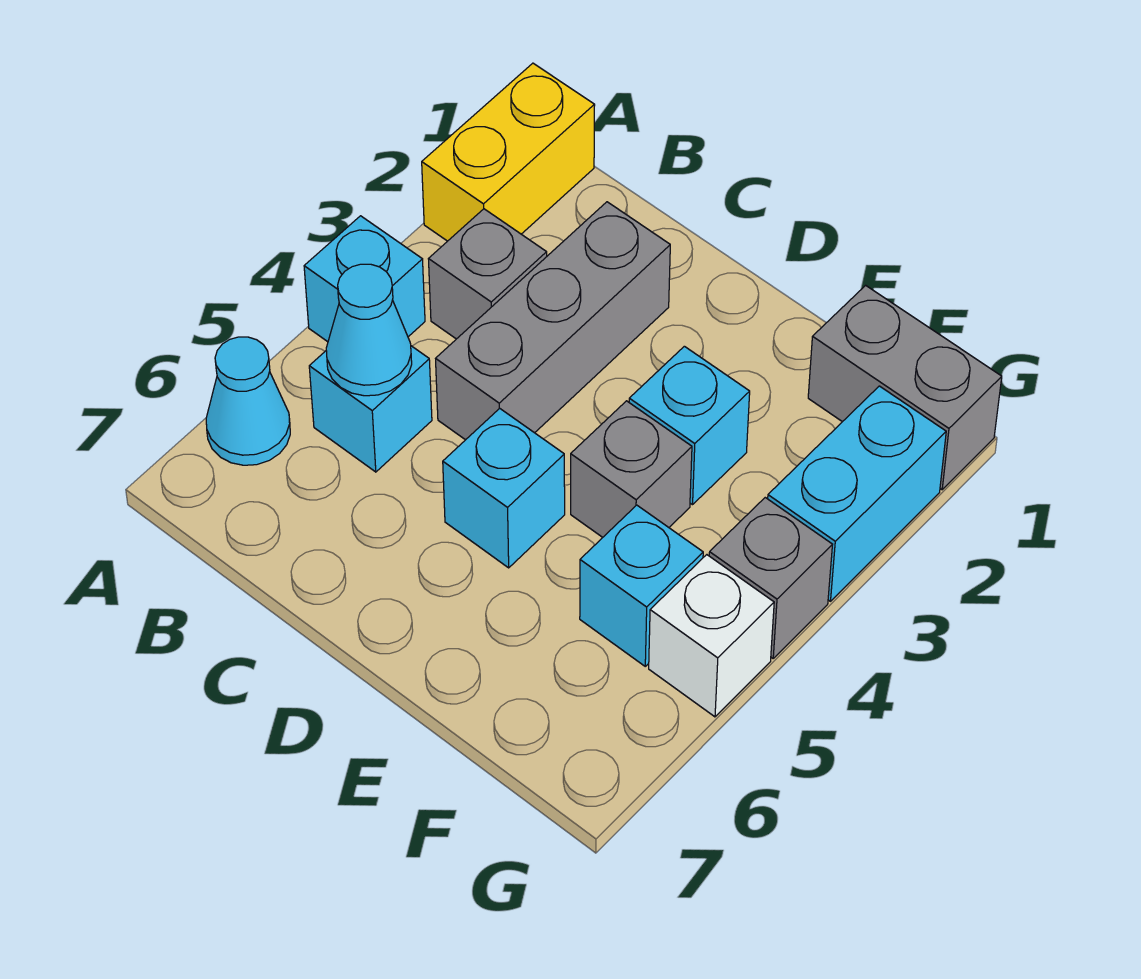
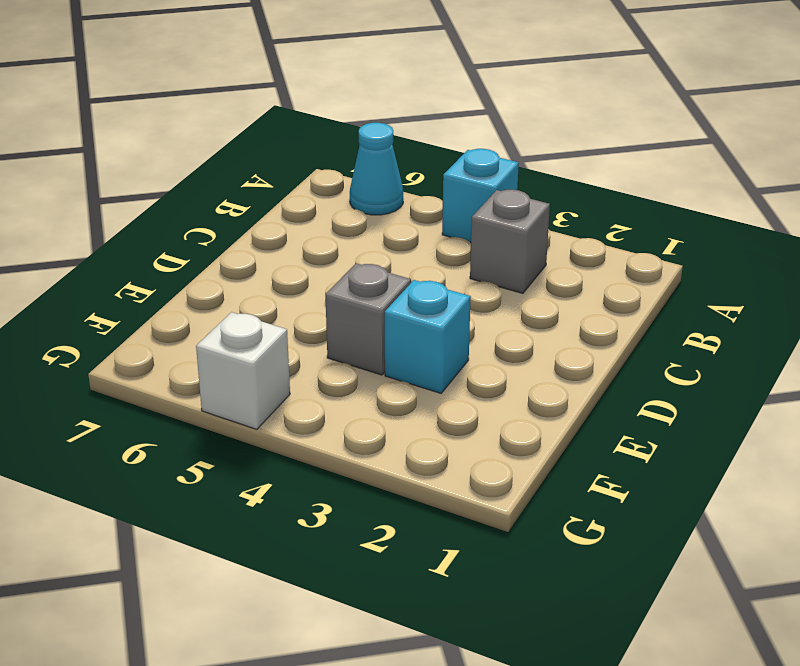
none -> yellow brick A1:A2 level 1
none -> cyan brick B5 level 1
none -> grey brick C2:C4 level 1

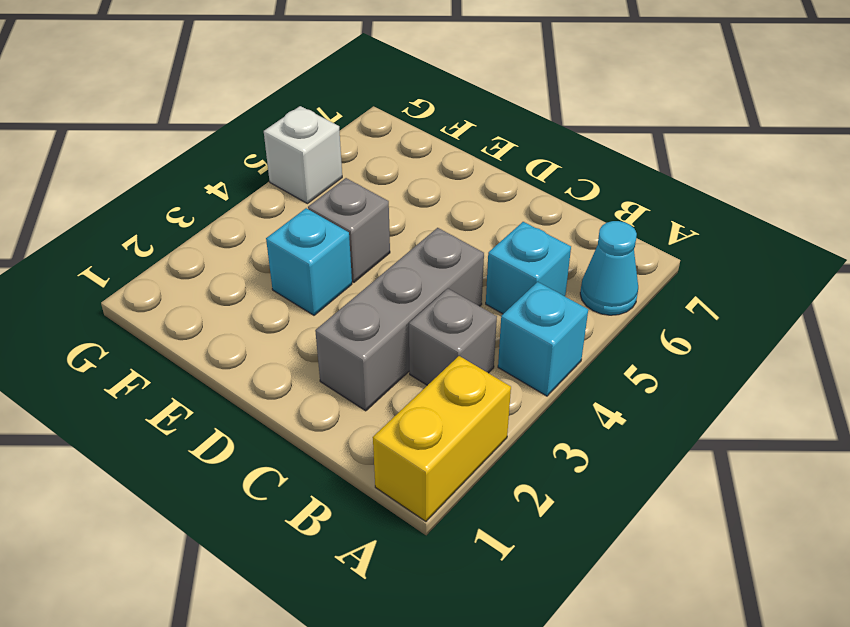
none -> cyan brick D5 level 1
none -> grey brick F1:G1 level 1
none -> cyan brick F5 level 1

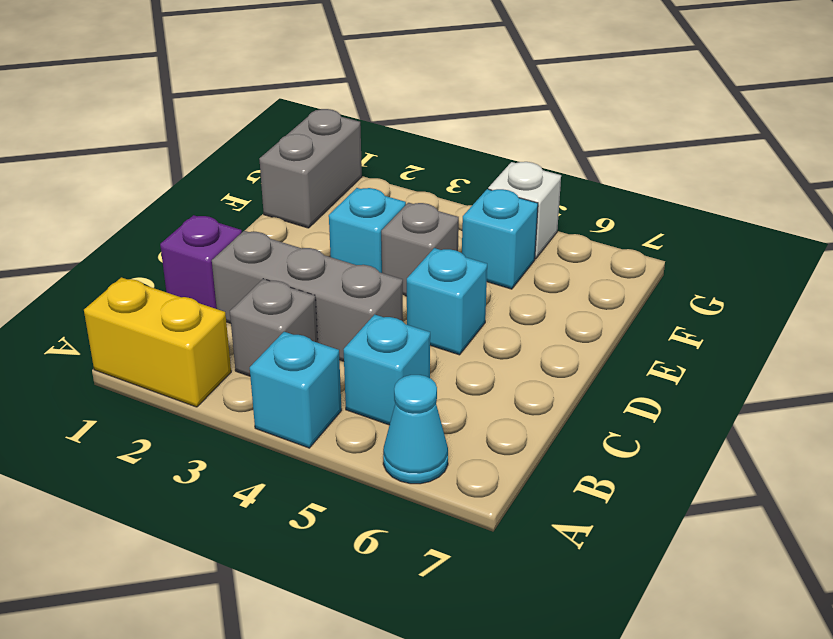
purple brick C1 level 1 -> none
none -> cyan brick G2:G3 level 1
none -> grey brick G4 level 1
none -> cyan cone B5 level 2

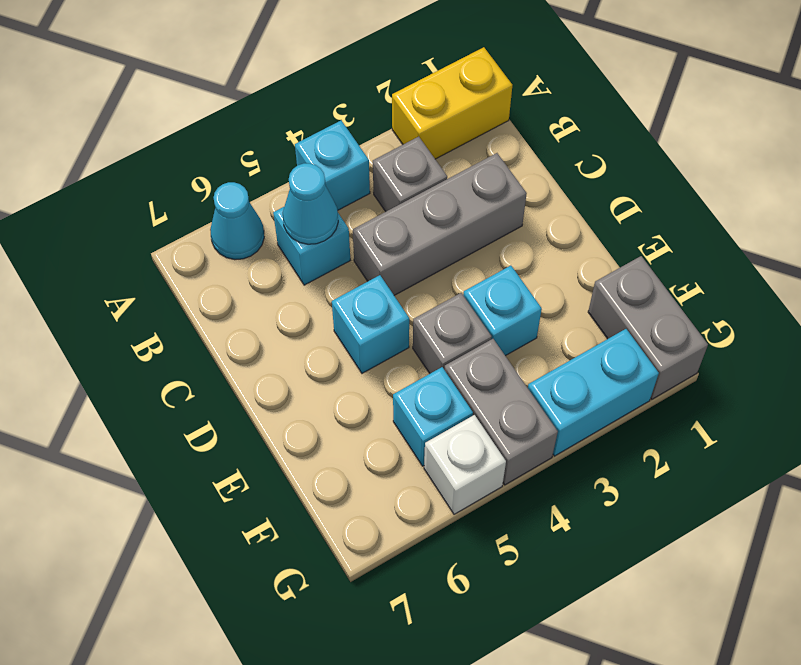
grey brick F4:G4 level 1 -> grey brick G4 level 1

